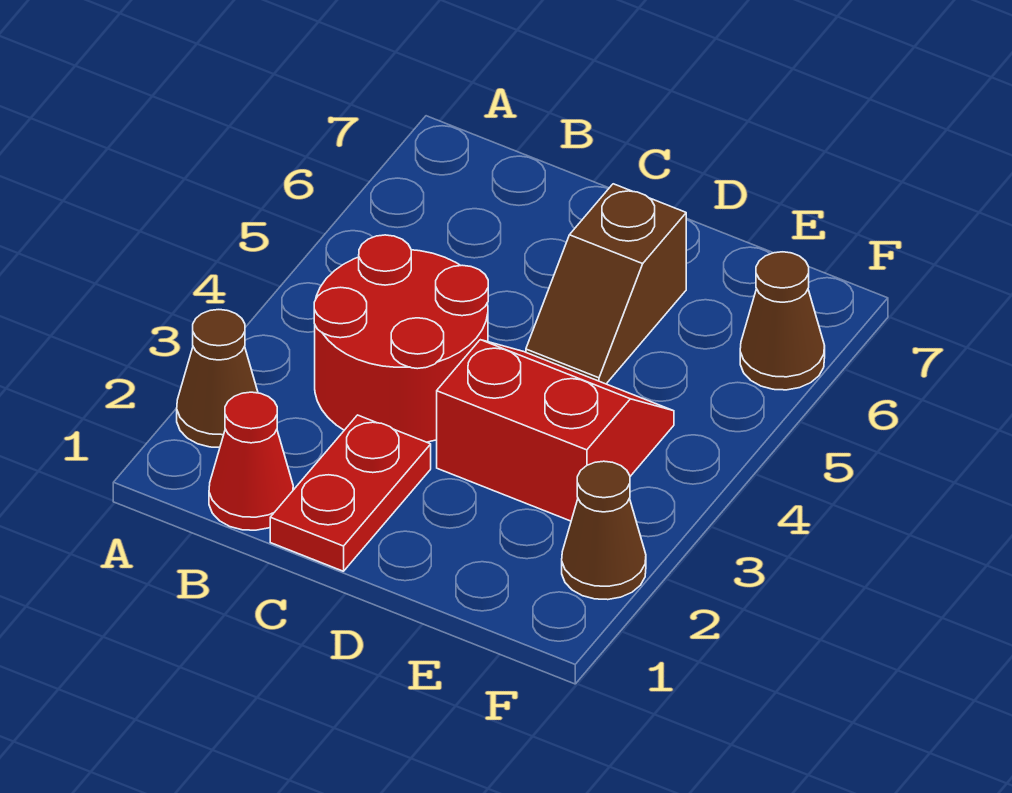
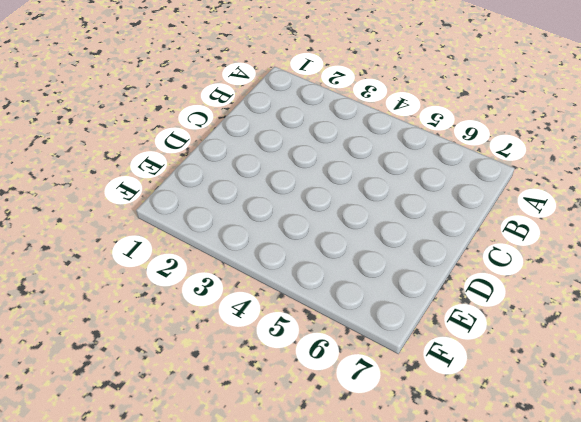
none -> brown cone A2 level 1
none -> red cone B1 level 1

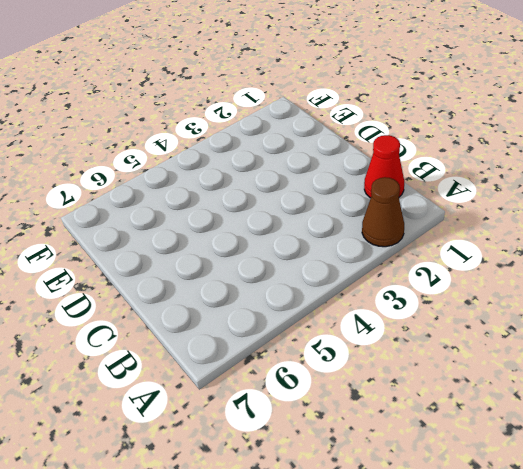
none -> red round brick B3:C4 level 1
none -> red plate C1:C2 level 1

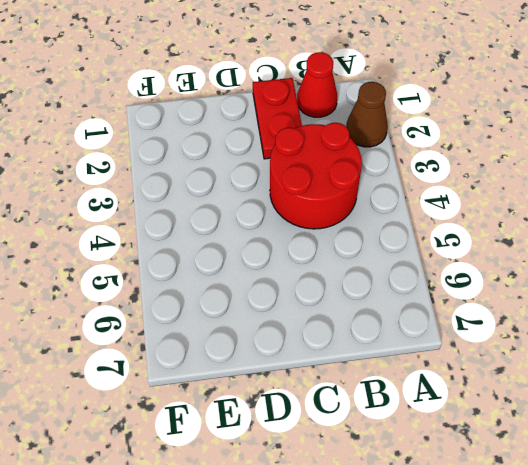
none -> red slope D3:E4 level 1 top 3
none -> brown slope D5:D6 level 1 top 6

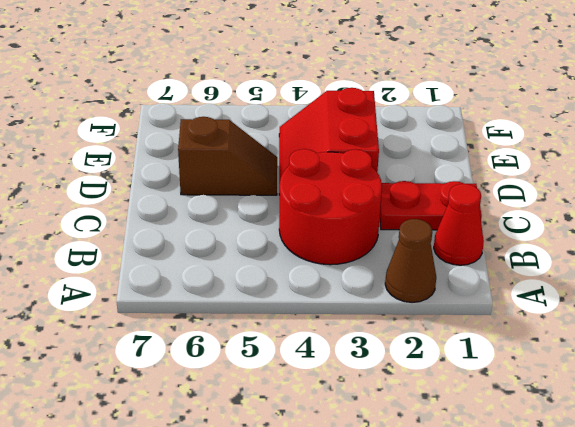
none -> brown cone F2 level 1
none -> brown cone F6 level 1

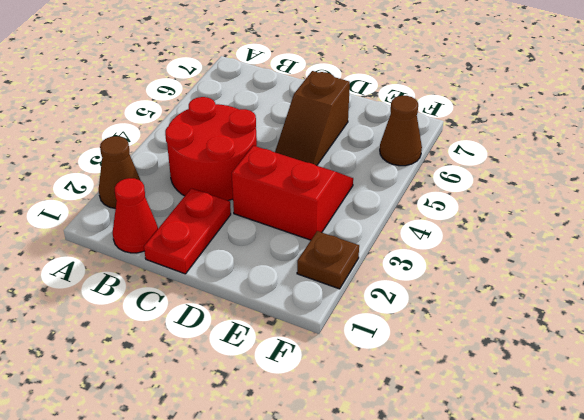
brown plate F2 level 1 -> brown cone F2 level 1

